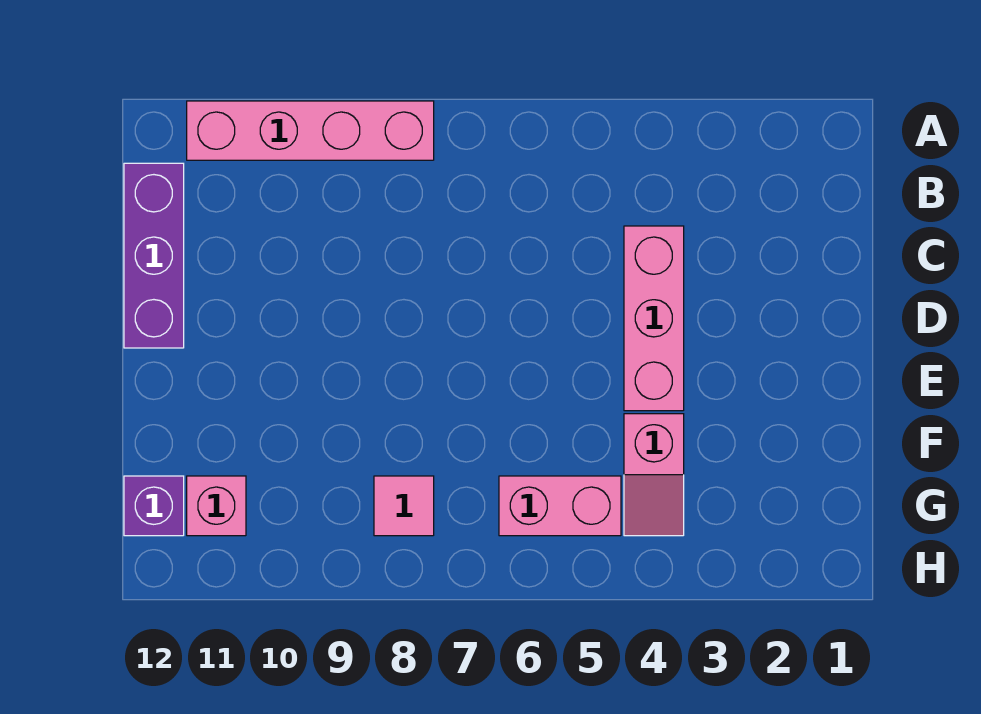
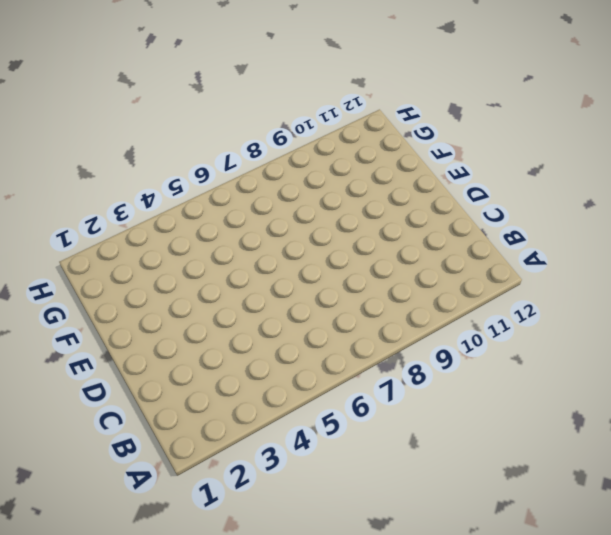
none -> pink brick A8:A11 level 1
none -> purple brick B12:D12 level 1

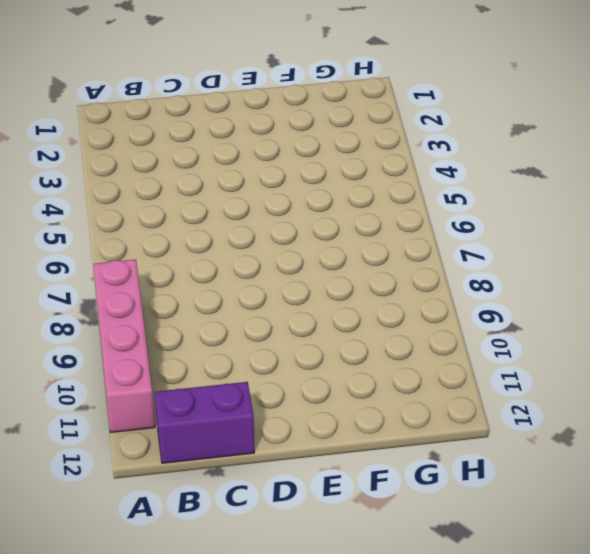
purple brick B12:C12 level 1 -> purple brick B12:D12 level 1
none -> pink brick C4:E4 level 1
none -> pink slope F4:G4 level 1 top F

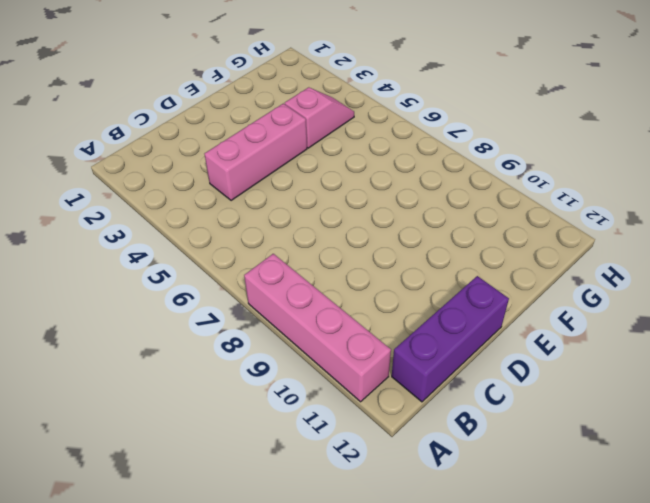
none -> pink brick G5:G6 level 1
none -> pink tile G8 level 1

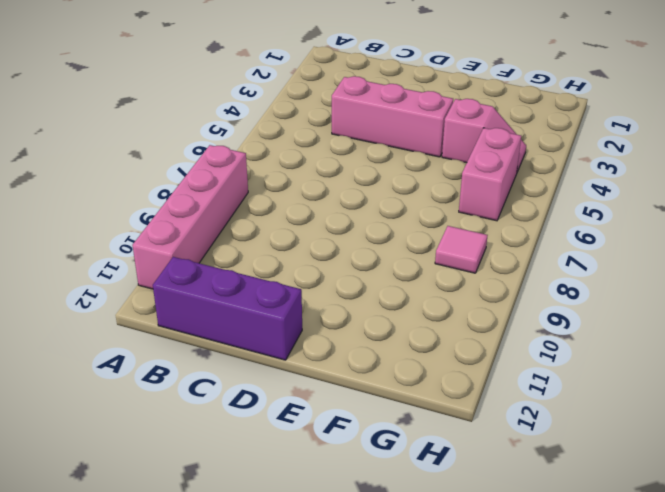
none -> pink brick G11 level 1
none -> purple brick G12 level 1

